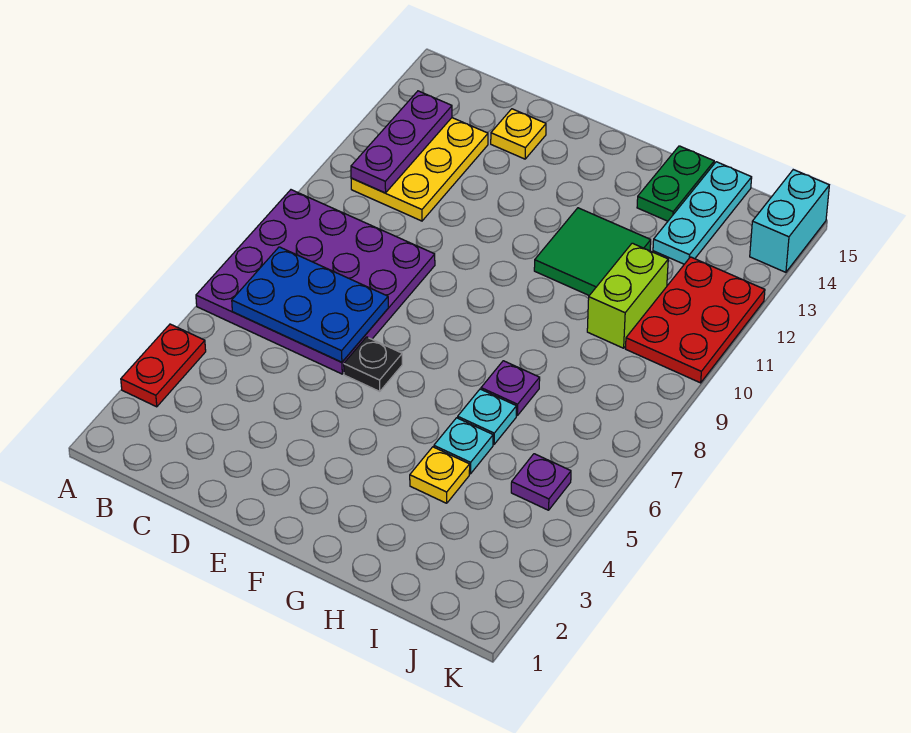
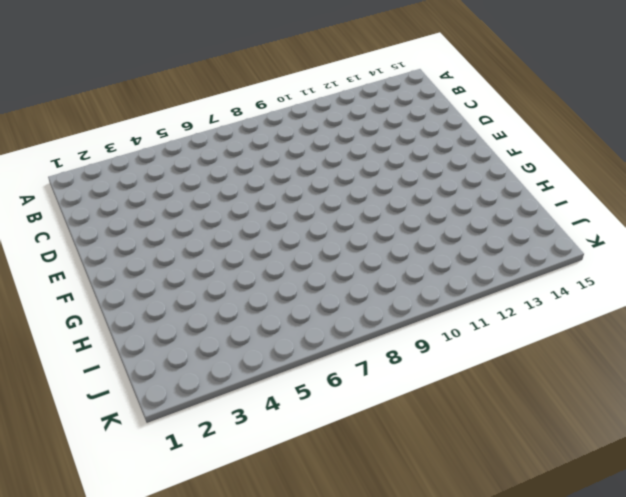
none -> red plate A3:A4 level 1
none -> purple plate A6:D9 level 1
none -> yellow plate B11:C13 level 1

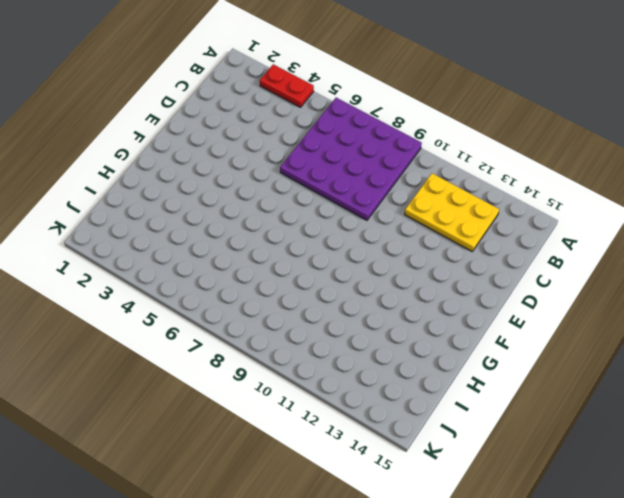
none -> yellow plate D14 level 1
none -> black plate E6 level 1
none -> green tile G11:H12 level 1

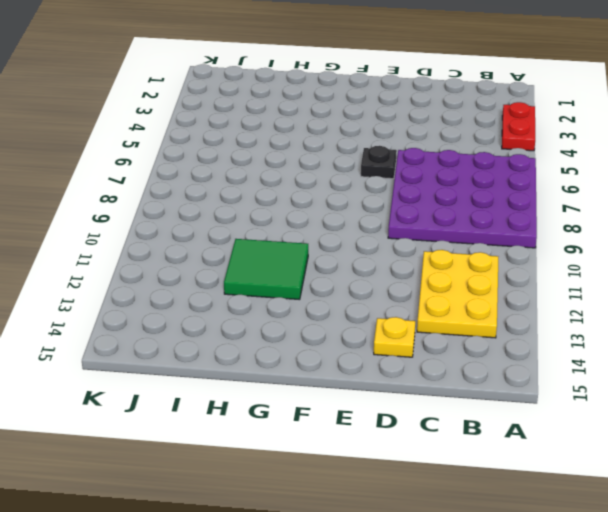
none -> yellow plate H4 level 1
none -> cyan plate H5 level 1
none -> cyan plate H6 level 1

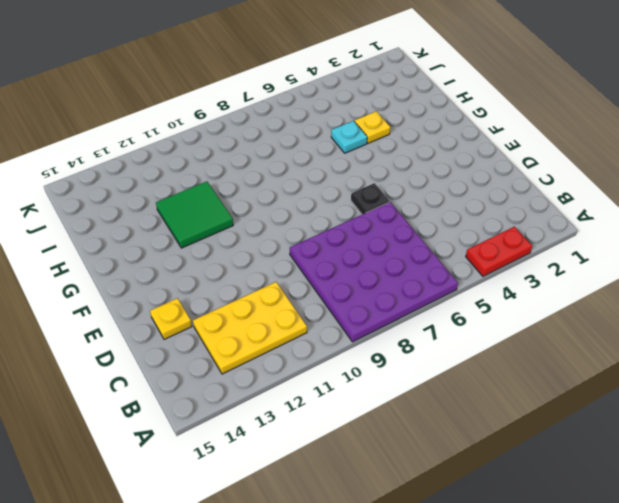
none -> cyan plate H6 level 1
none -> purple plate H7 level 1
none -> green plate H14:H15 level 1

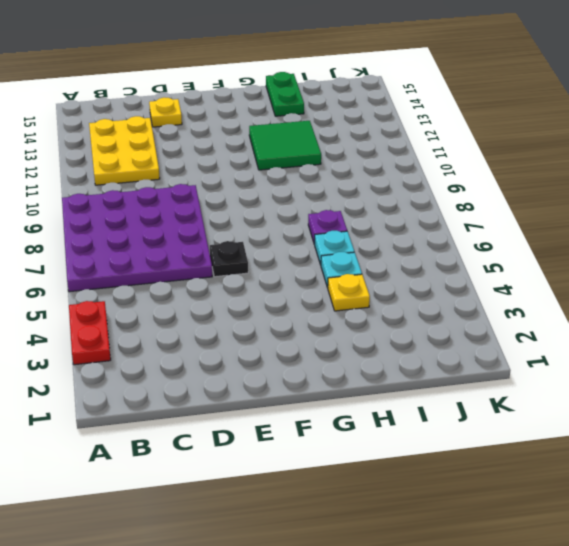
none -> lime brick I10:I11 level 1
none -> cyan plate I13:I15 level 1
none -> purple plate J5 level 1

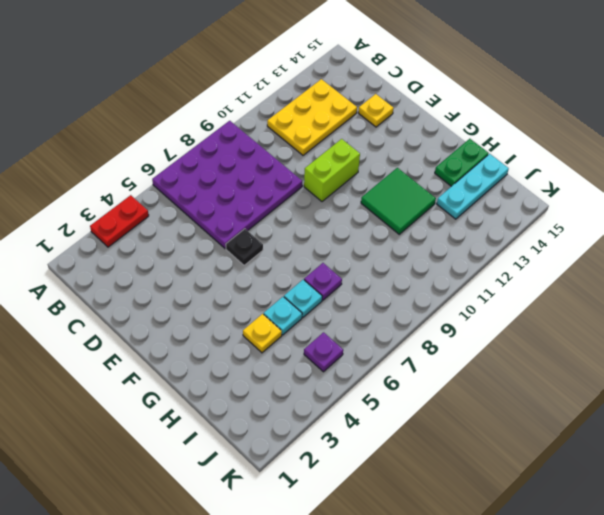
lime brick E10:E11 level 1 -> lime brick I10:I11 level 1
none -> red plate J10:K12 level 1
none -> cyan brick K14:K15 level 1
none -> blue plate B6:D7 level 2

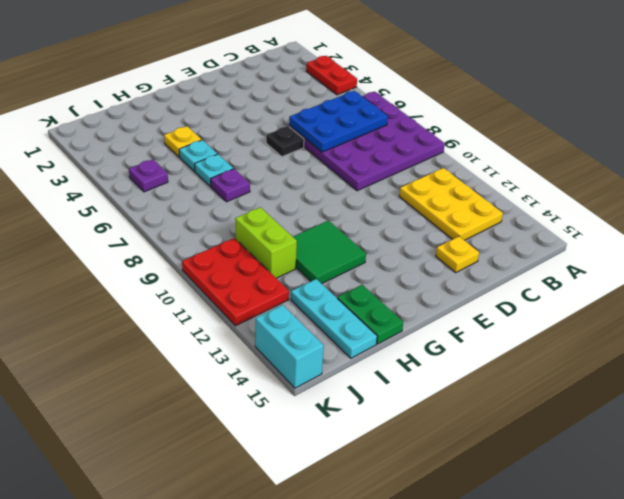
none -> purple plate B11:B13 level 2

